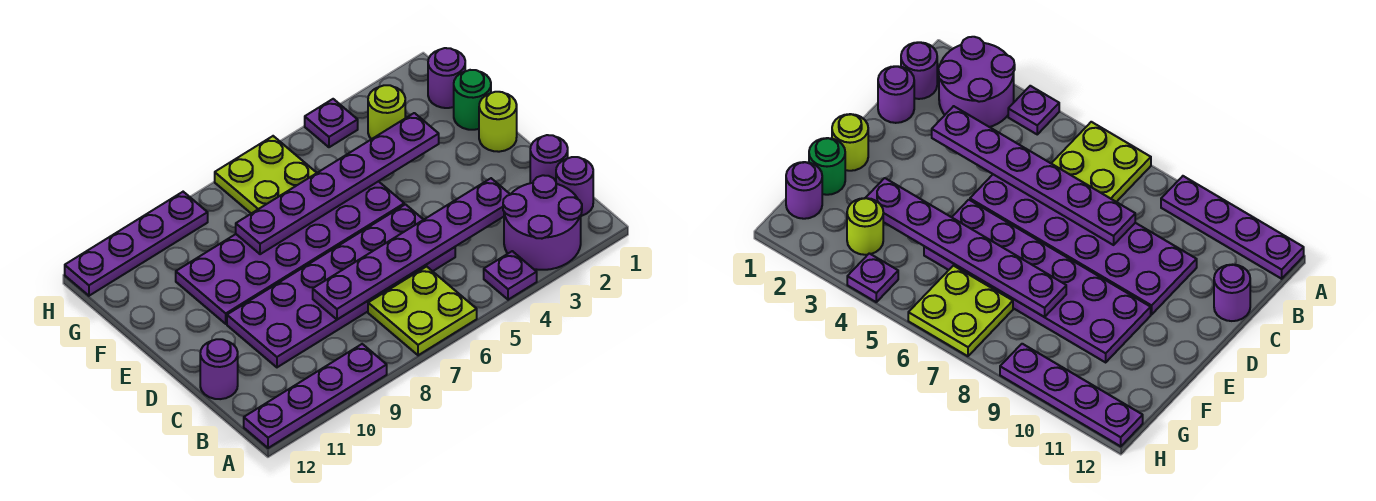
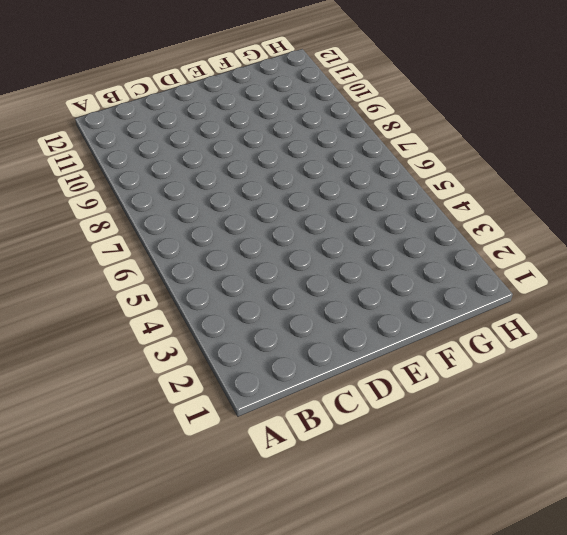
none -> purple round brick A2:B3 level 1
none -> purple plate A4 level 1
none -> lime plate A6:B7 level 1

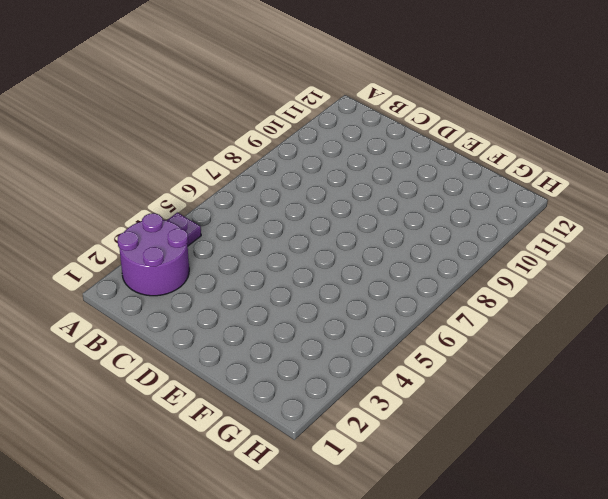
none -> lime plate A6:B7 level 1
none -> purple plate A9:A12 level 1
none -> purple round brick B1 level 1

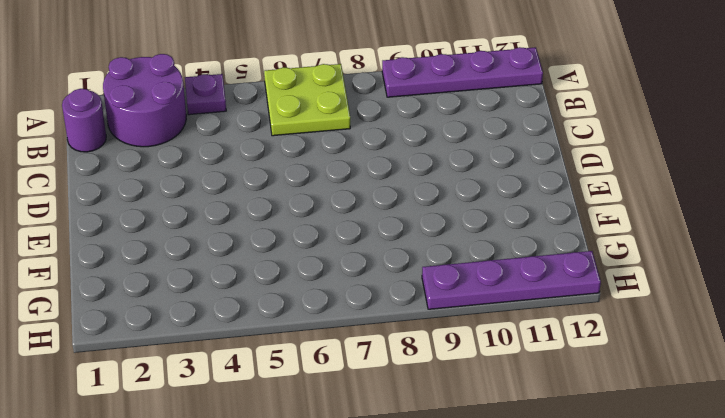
none -> purple round brick C1 level 1
none -> purple plate C5:D10 level 1
none -> purple round brick C12 level 1

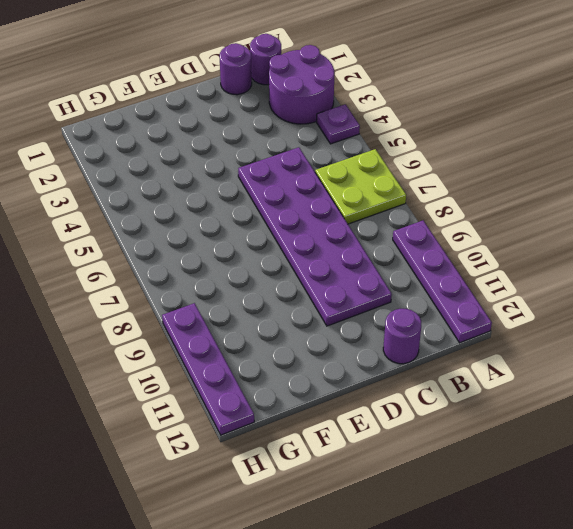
none -> lime round brick E1 level 1
none -> purple plate E5:F10 level 1
none -> green round brick F1 level 1

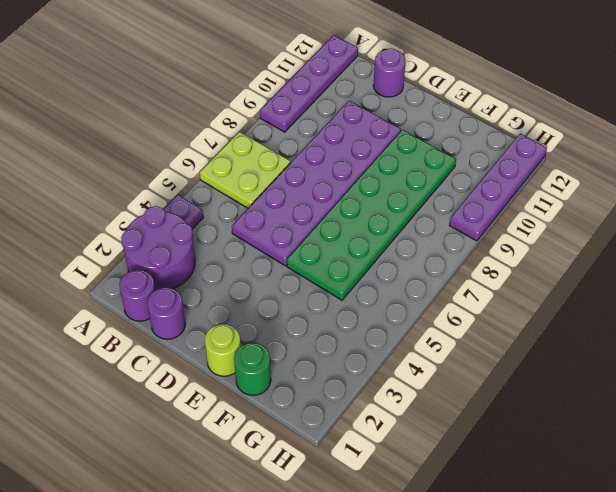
green plate E5:F10 level 1 -> purple plate E5:F10 level 1
none -> purple round brick G1 level 1
none -> lime round brick G3 level 1
none -> lime plate G6:H7 level 1

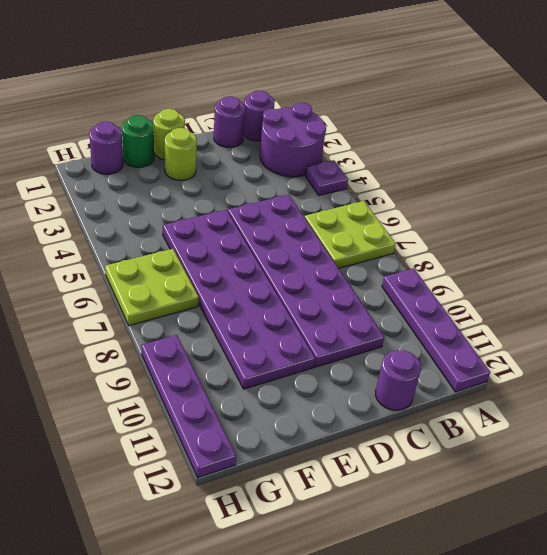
lime round brick E2 level 1 -> lime round brick G3 level 1
none -> purple plate H4 level 1
none -> purple plate C3:C8 level 2
none -> purple plate F3:F8 level 2

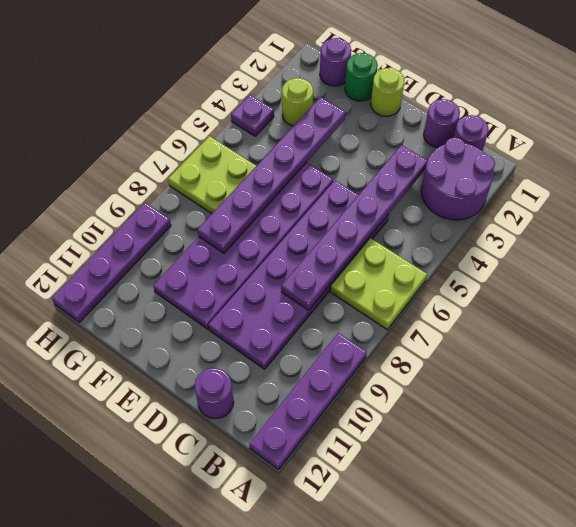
none -> purple plate A4 level 1

